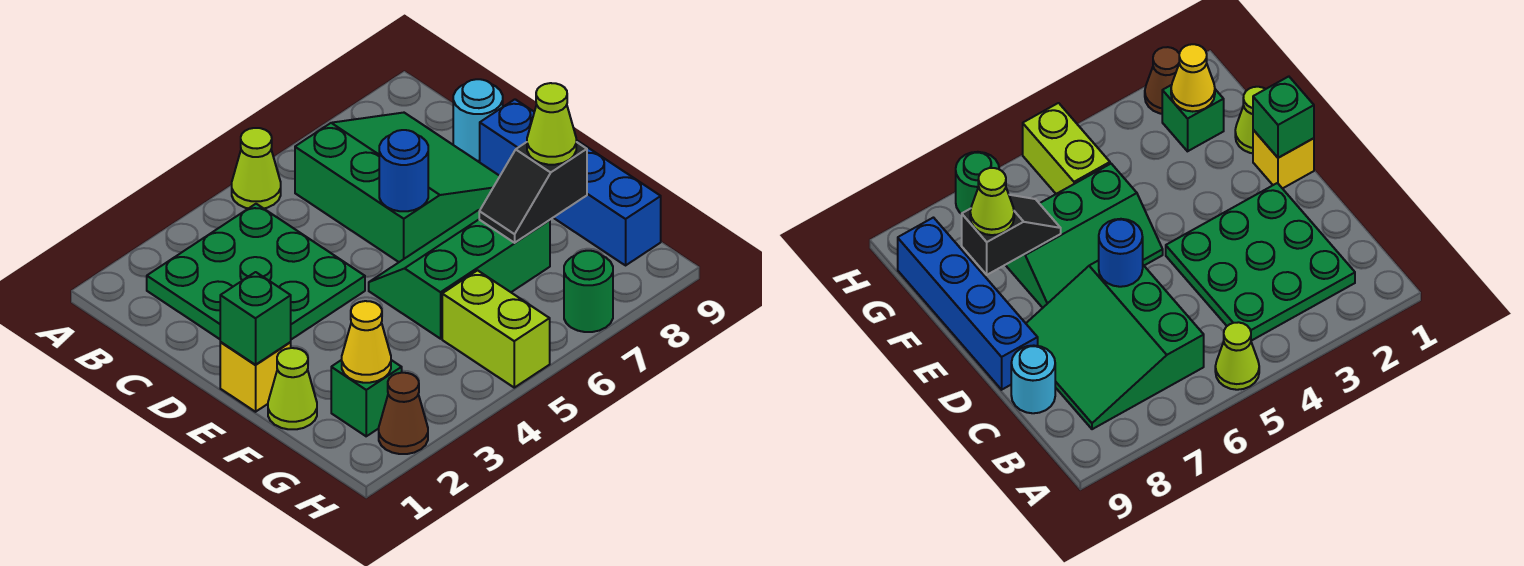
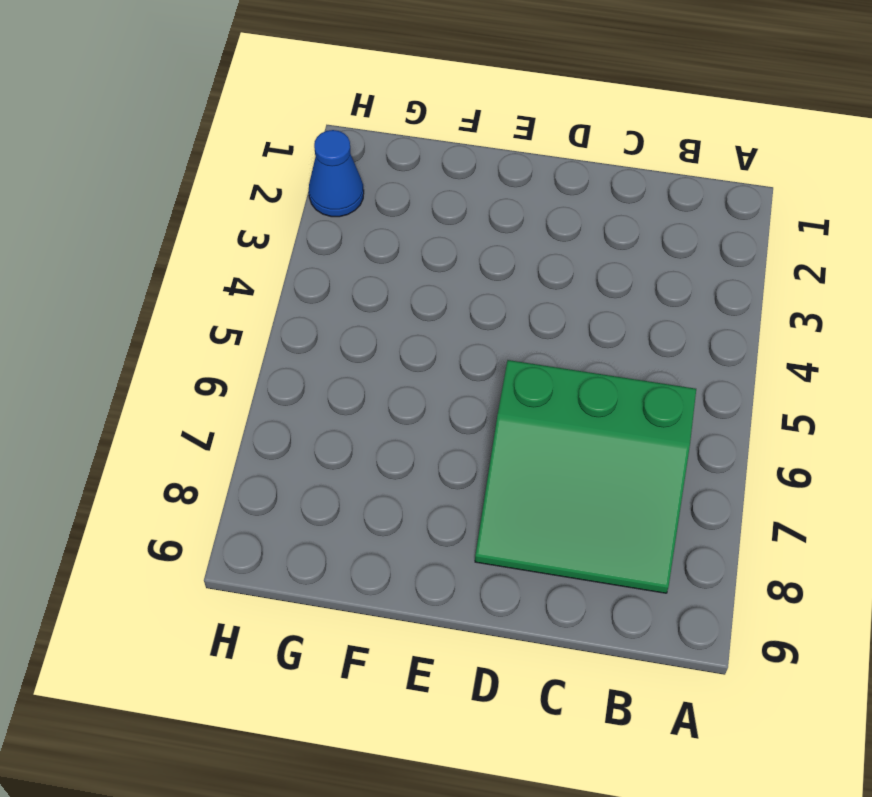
blue cone H2 level 1 -> brown cone H2 level 1
none -> lime cone A5 level 1
none -> green plate B2:D4 level 1
none -> cyan round brick C9 level 1

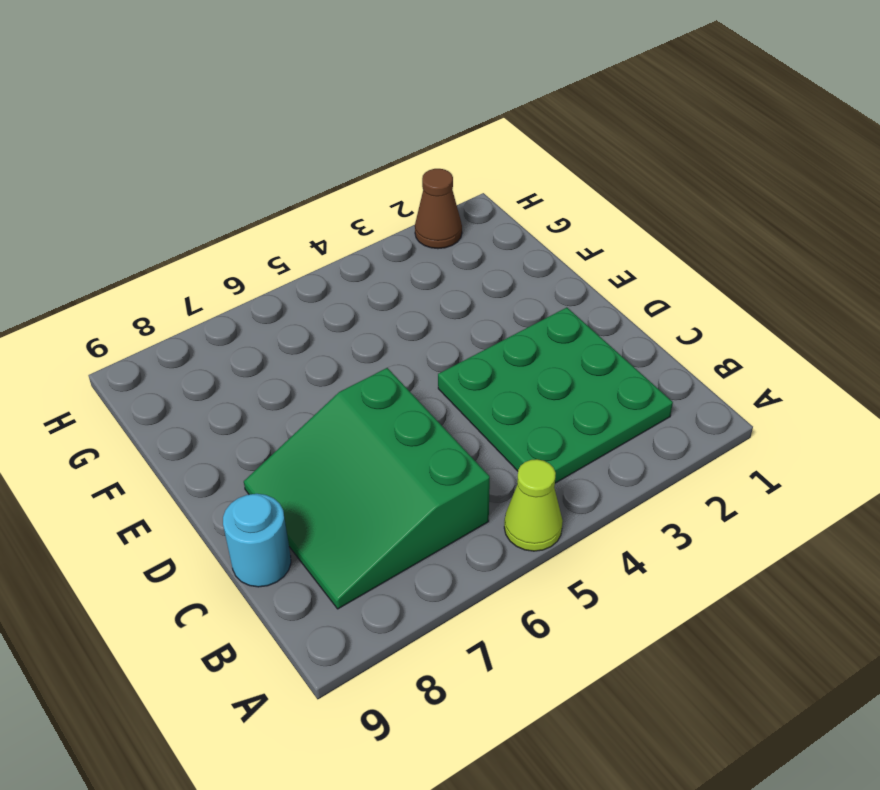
none -> blue brick D9:G9 level 1
none -> yellow brick E1 level 1
none -> green slope E5:F7 level 1 top F

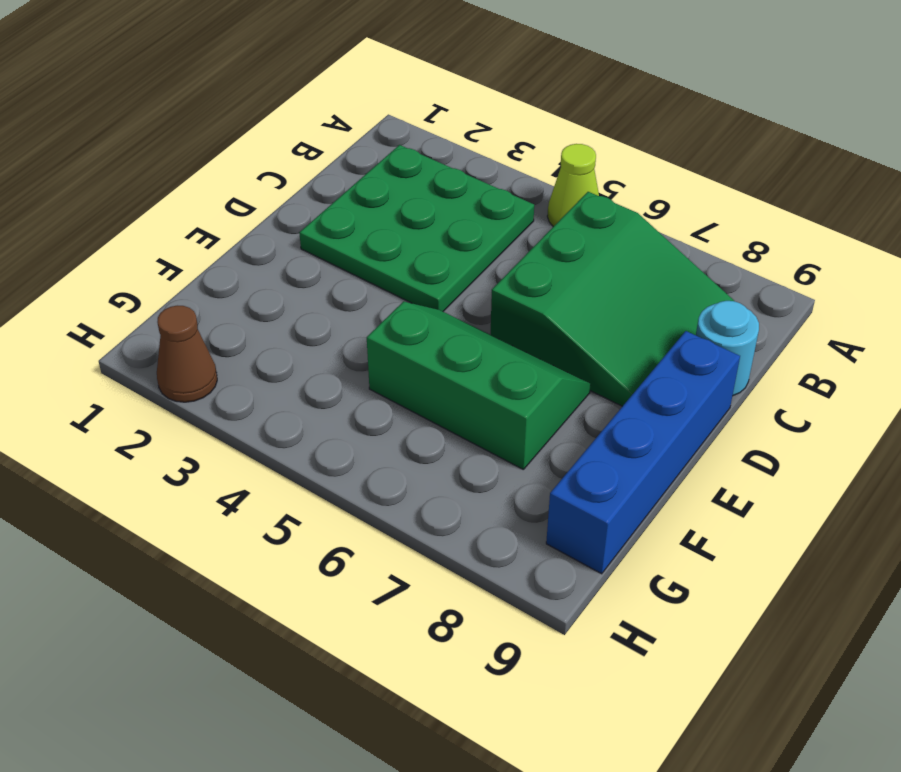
none -> yellow brick E1 level 1
none -> lime cone F1 level 1
none -> green brick G2 level 1

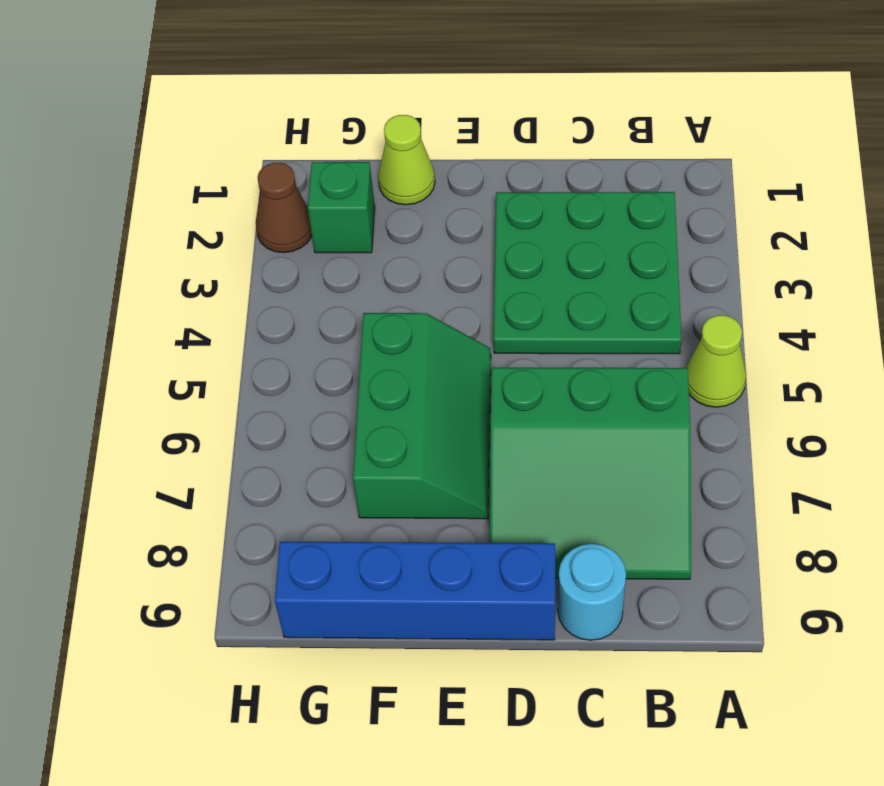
none -> yellow brick E1 level 1
none -> lime brick G5:H5 level 1
none -> green round brick H7 level 1

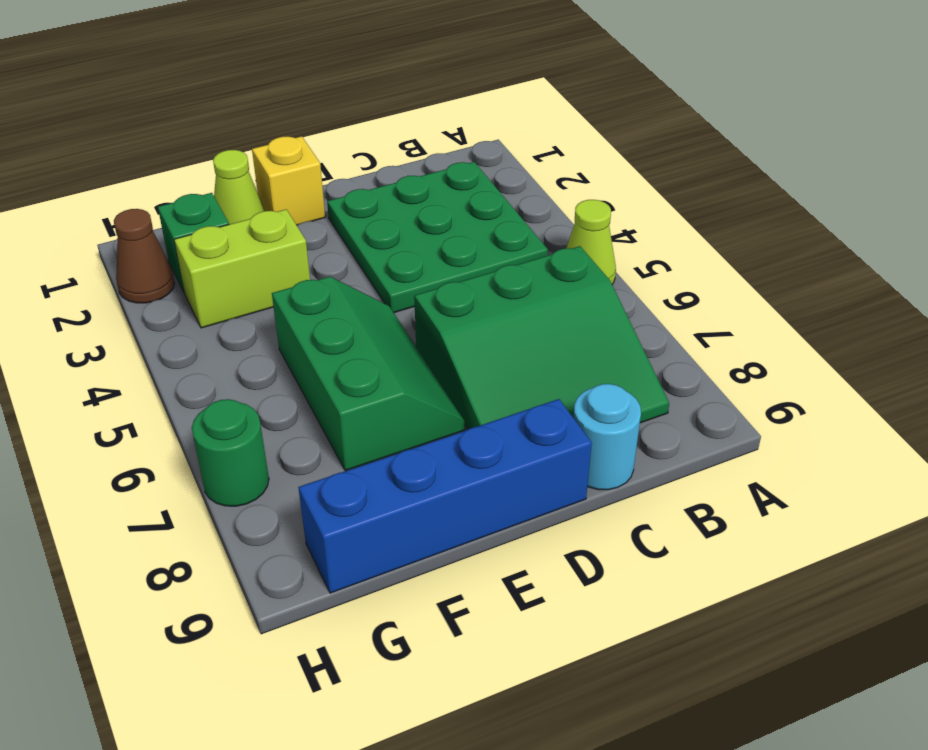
lime brick F3:G3 level 1 -> lime brick G5:H5 level 1
none -> blue round brick D6 level 2
none -> green brick E1 level 2
none -> black slope F7:F8 level 2 top 8

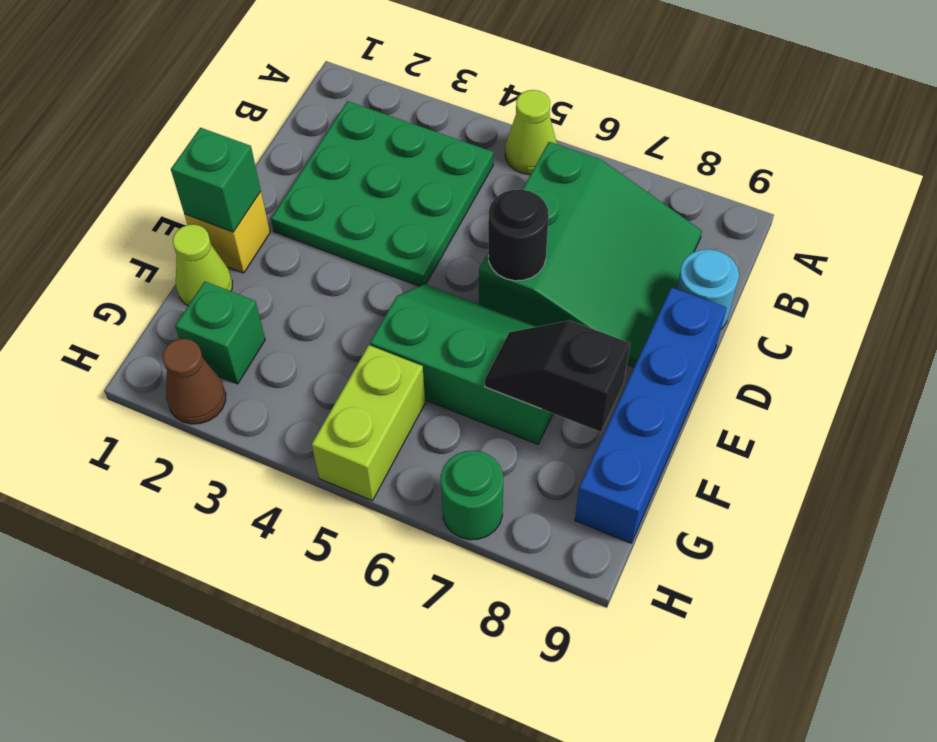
black round brick D6 level 2 -> blue round brick D6 level 2
none -> yellow cone G2 level 2
none -> lime cone F8 level 3

